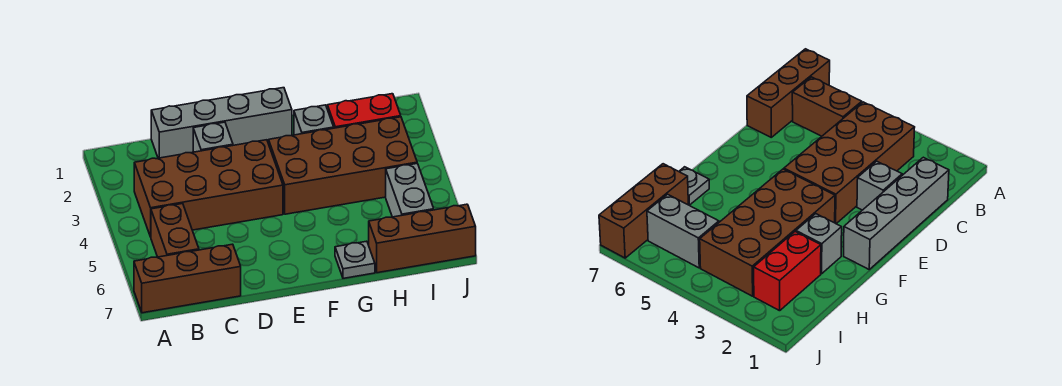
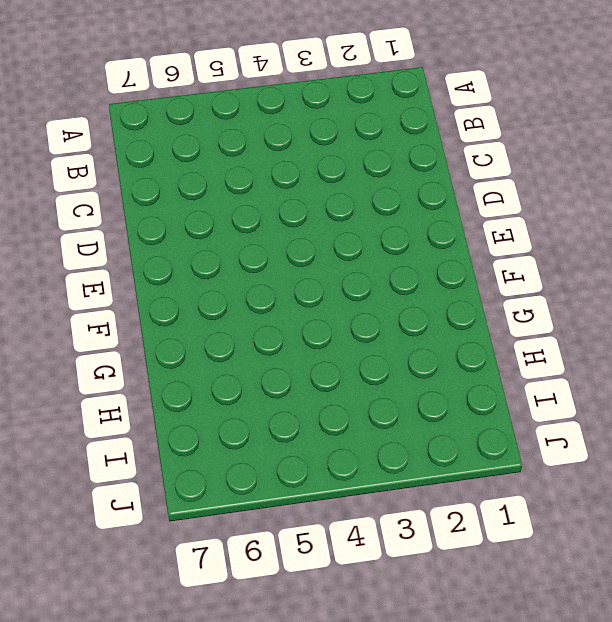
none -> brown brick A7:C7 level 1
none -> brown brick B3:E4 level 1

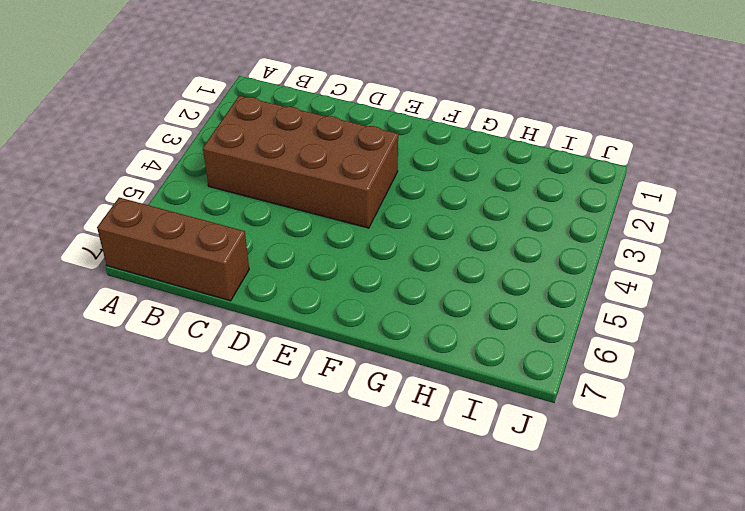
none -> brown brick B5:B6 level 1
none -> grey brick C1:F1 level 1

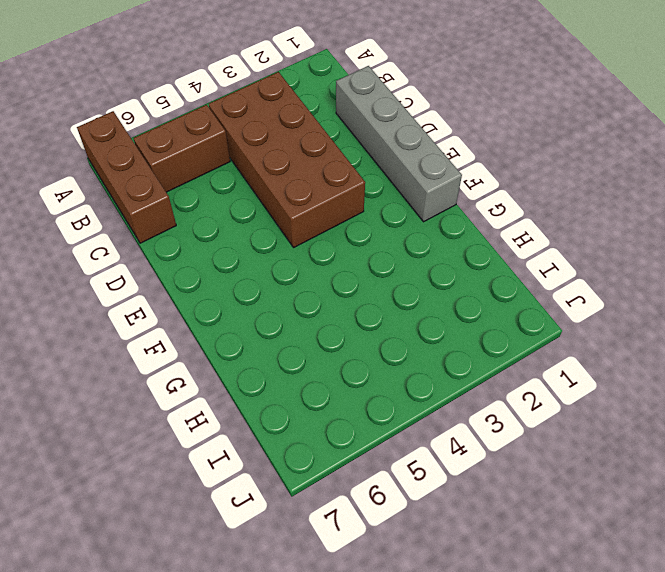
none -> grey brick D2 level 1
none -> brown brick F3:I4 level 1

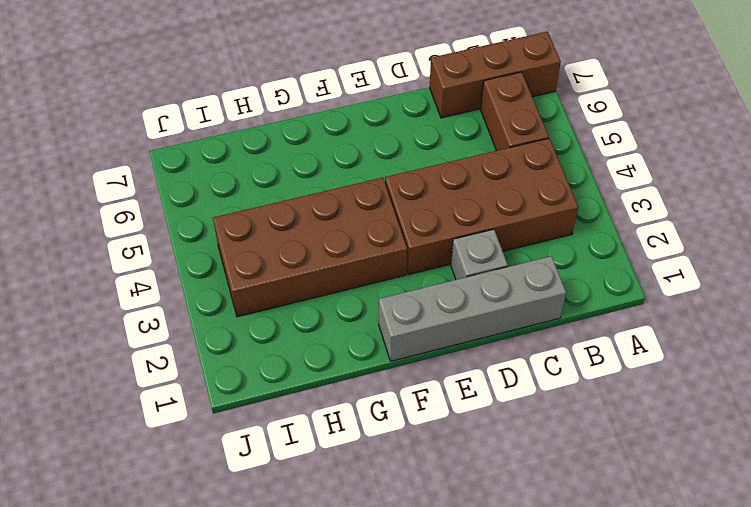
none -> grey brick G2 level 1
none -> grey plate G7 level 1

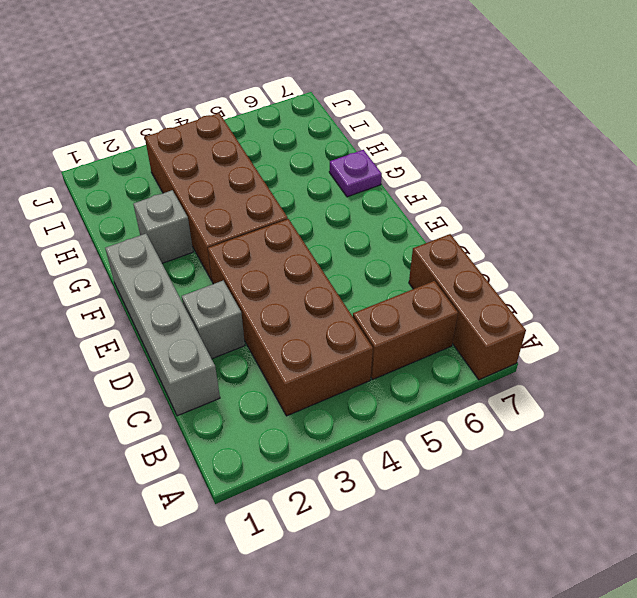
purple plate G7 level 1 -> grey plate G7 level 1
none -> red brick H2:I2 level 1
none -> brown brick H7:J7 level 1

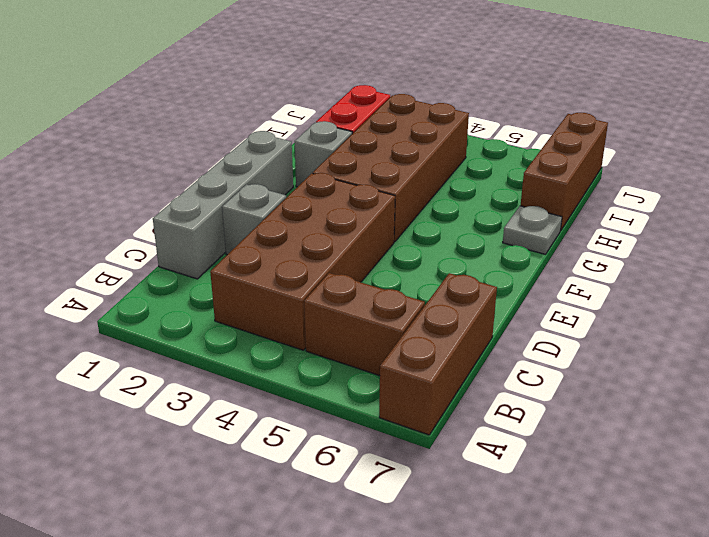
none -> grey brick I5:I6 level 1

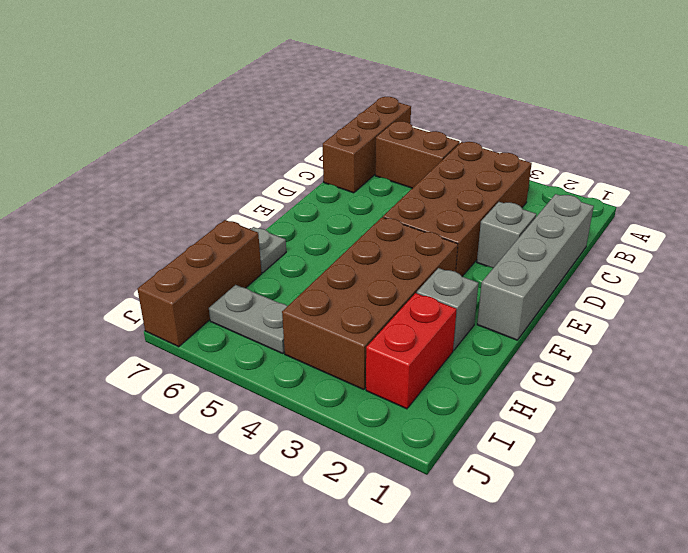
grey plate I5:I6 level 1 -> grey brick I5:I6 level 1

